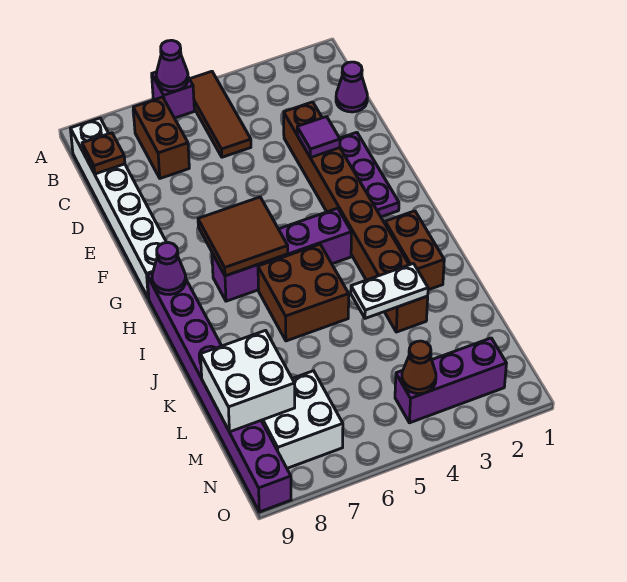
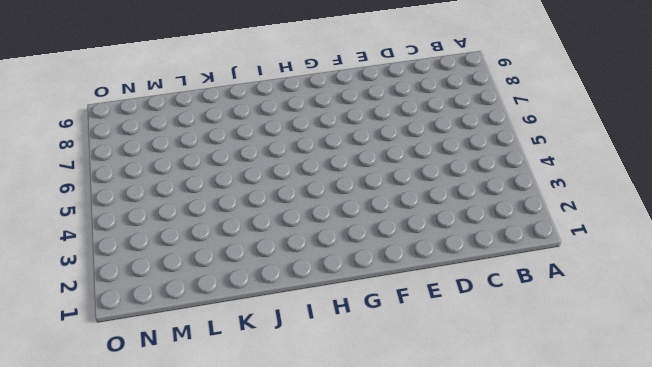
none -> brown tile A5:C5 level 1
none -> purple brick A6 level 1
none -> brown brick B7:C7 level 1

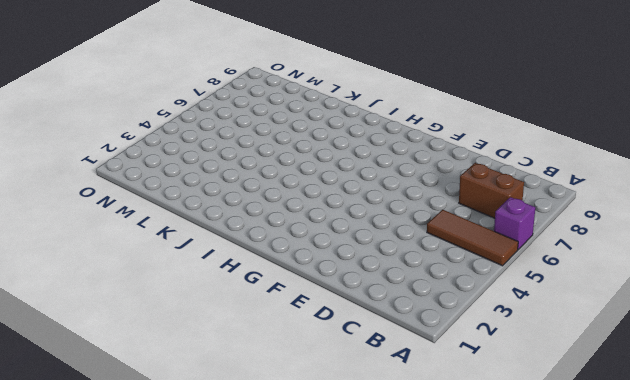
none -> white brick B9:G9 level 1
none -> purple cone C1 level 1
none -> brown brick D3:K3 level 1

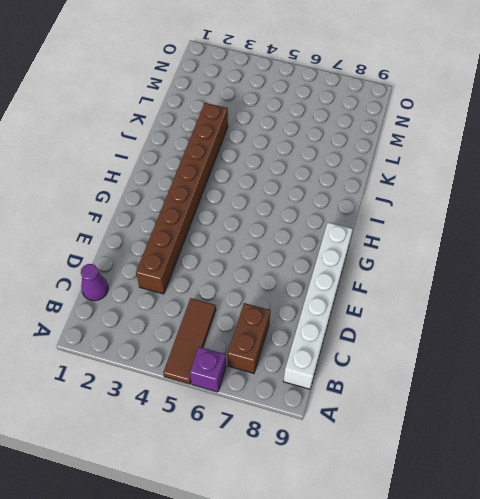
none -> purple plate E2:G2 level 1
none -> purple brick H4:H7 level 1
none -> purple brick H9:O9 level 1

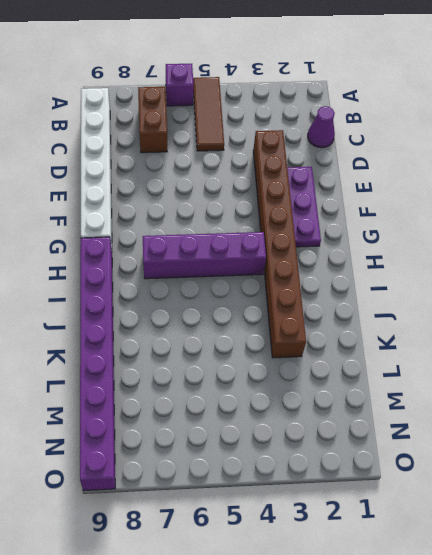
none -> brown brick I2:J2 level 1
none -> brown brick I5:J6 level 1
none -> white brick M7:N8 level 1

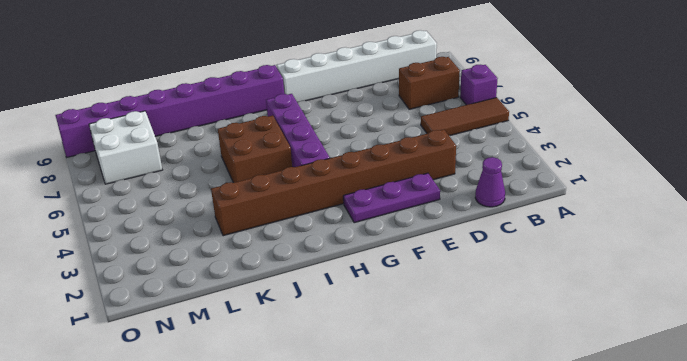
none -> brown brick I2:J2 level 1
none -> purple brick N2:N4 level 1
none -> purple cone A6 level 2

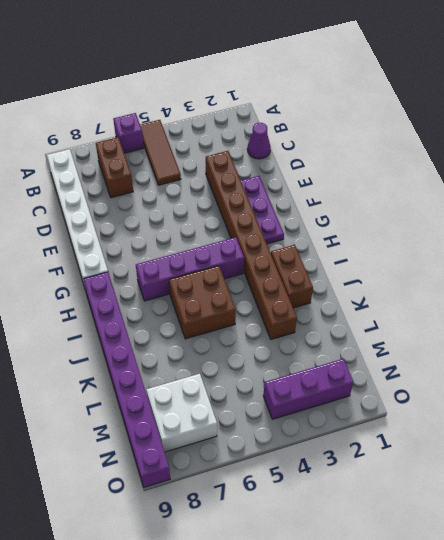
none -> purple cone A6 level 2
none -> brown plate C9 level 2
none -> purple tile E3 level 2

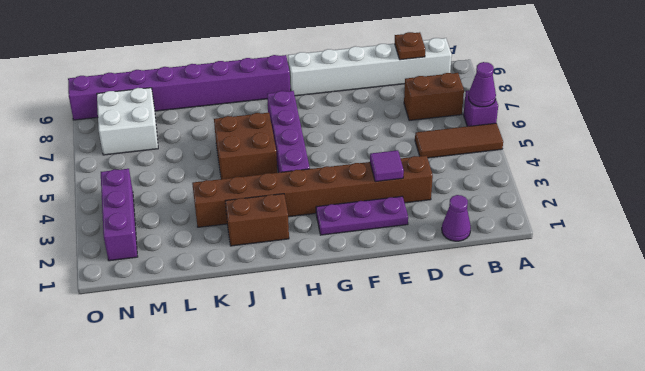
none -> brown tile G6:H7 level 2
none -> purple cone H9 level 2
none -> white plate K3:K4 level 2

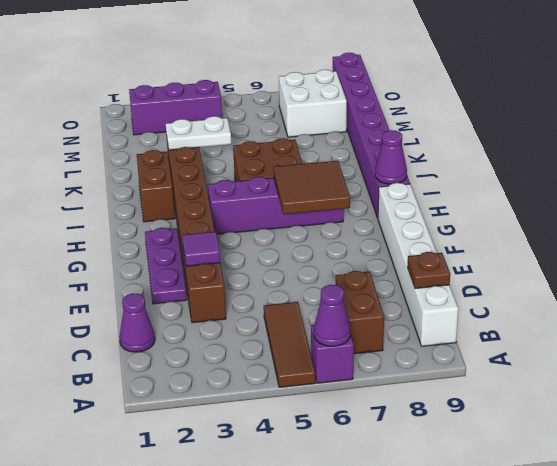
none -> white brick L8:M9 level 2
none -> brown cone N4 level 2

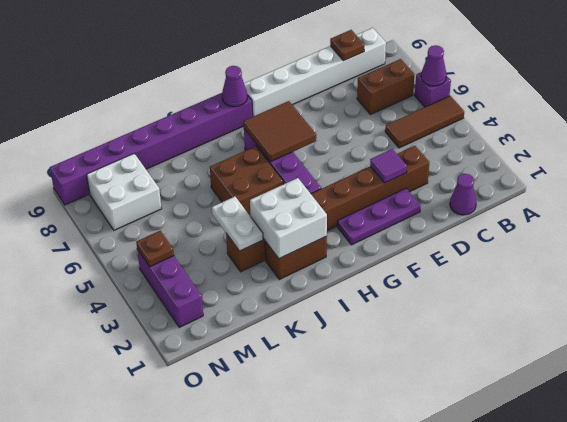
white brick I2:J3 level 2 -> white brick L8:M9 level 2
brown plate N4 level 2 -> brown cone N4 level 2

